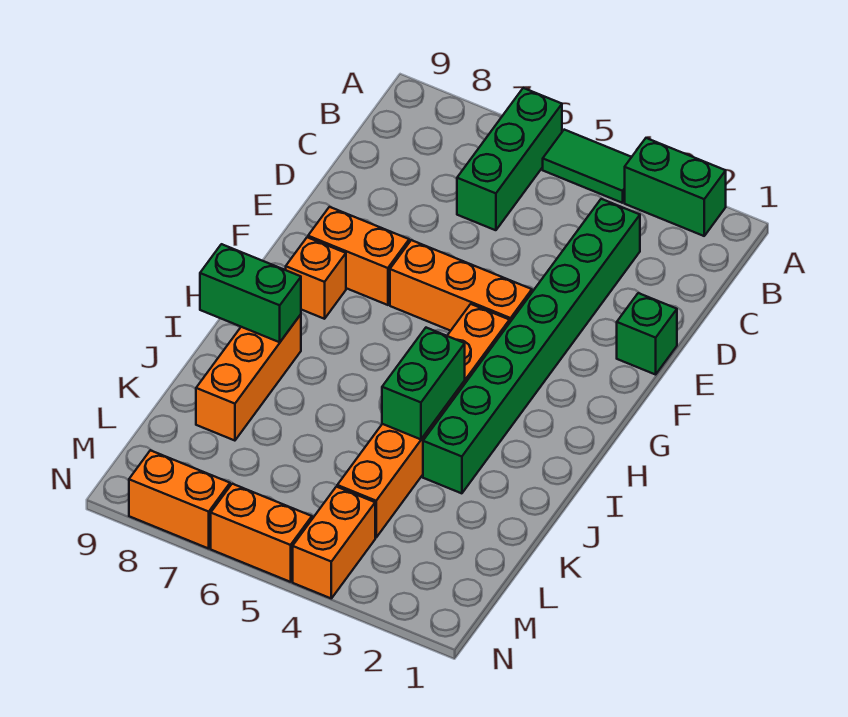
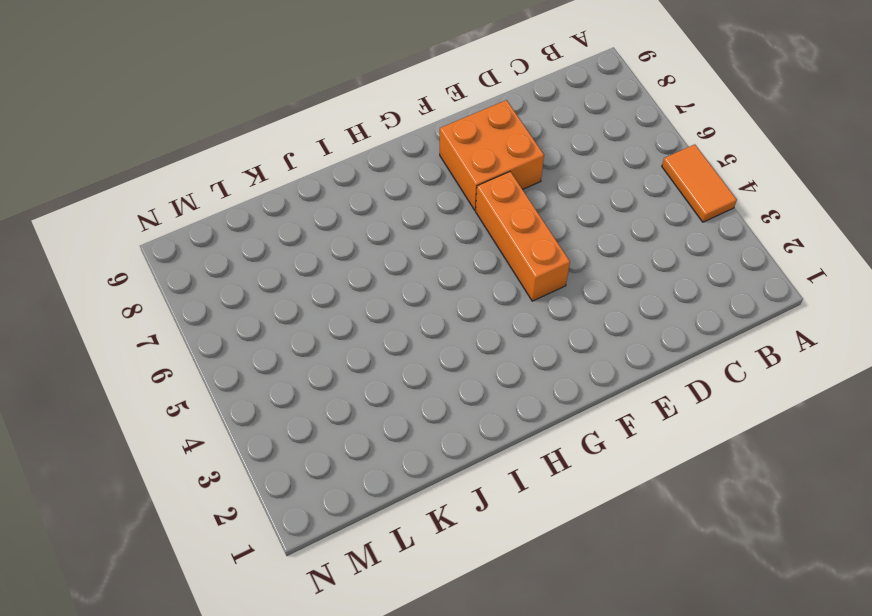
orange tile A4:A5 level 1 -> green tile A4:A5 level 1
orange brick E7:F8 level 1 -> orange brick F7:F8 level 1
none -> green brick A2:A3 level 1
none -> green brick A6:C6 level 1
none -> green brick C3:J3 level 1

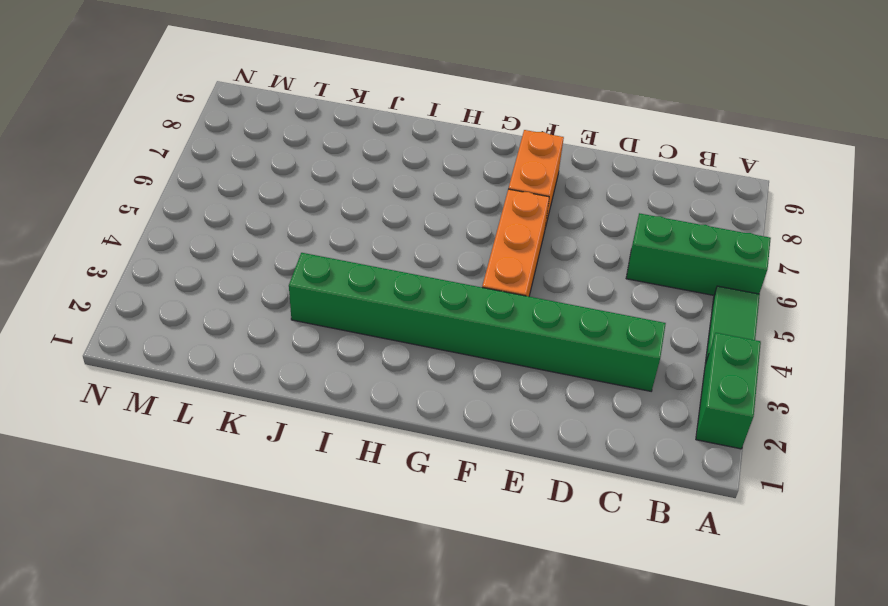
none -> green brick E1 level 1
none -> orange brick G4:L4 level 1
none -> orange brick G8 level 1

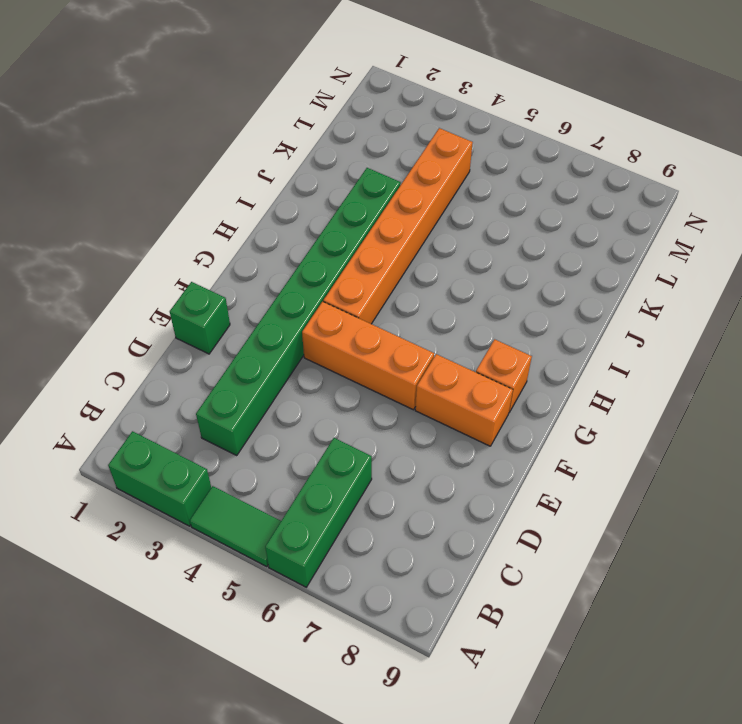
none -> orange brick I8:K8 level 1
none -> orange brick M4:N4 level 1
none -> orange brick N5:N6 level 1

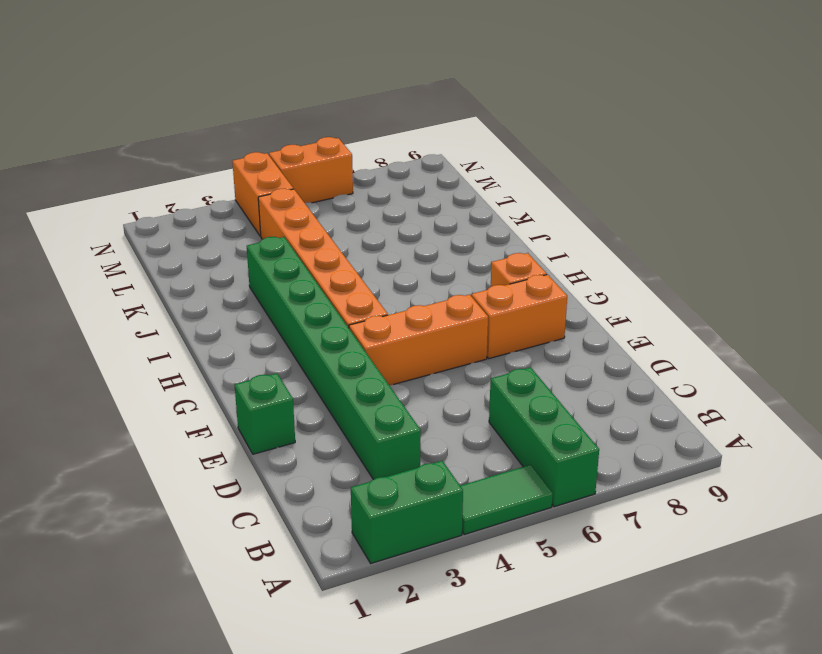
none -> orange brick I8:K8 level 1
none -> orange brick N7:N8 level 1
none -> green brick I4:J4 level 2

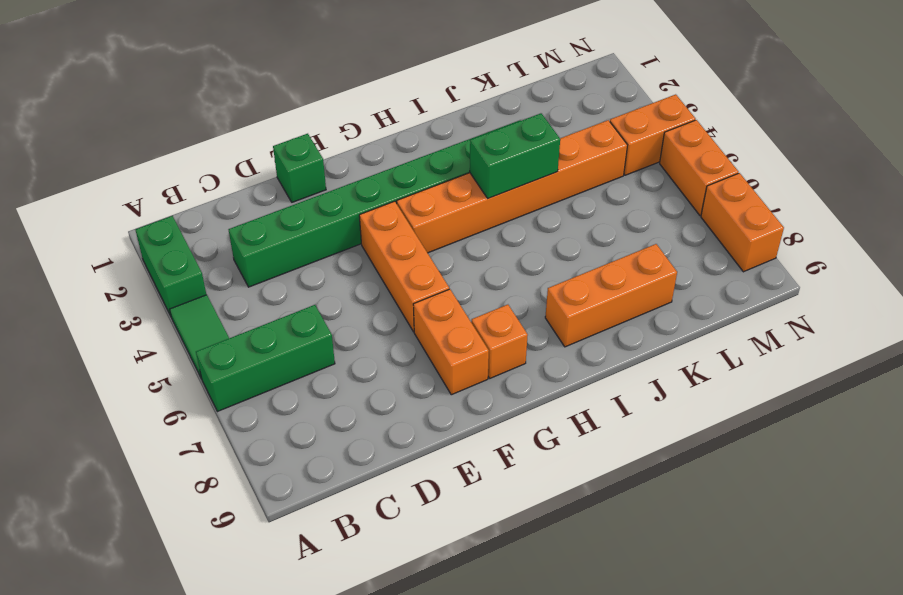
none -> green brick I8:I9 level 2

